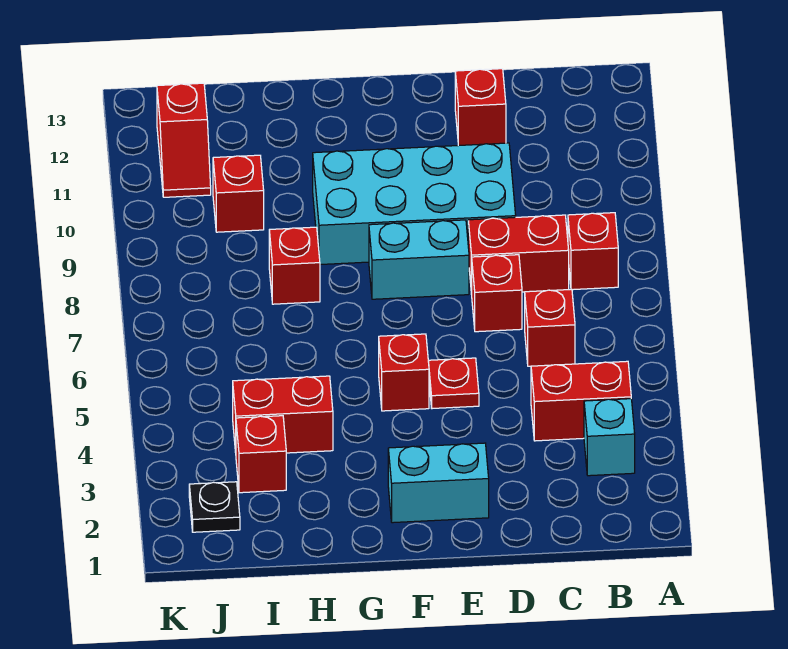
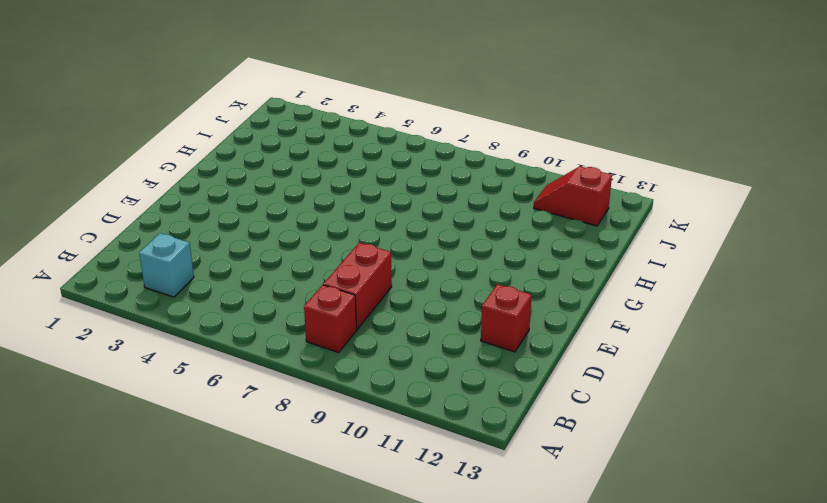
none -> red brick B4:C4 level 1
none -> red brick C6 level 1
none -> red brick D7 level 1

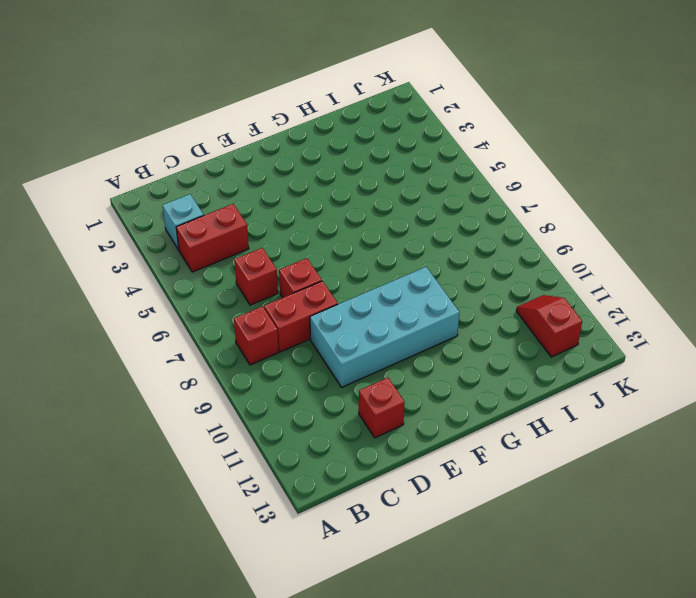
none -> cyan brick E2:F2 level 1
none -> red plate E5 level 1
none -> cyan brick E8:F8 level 1

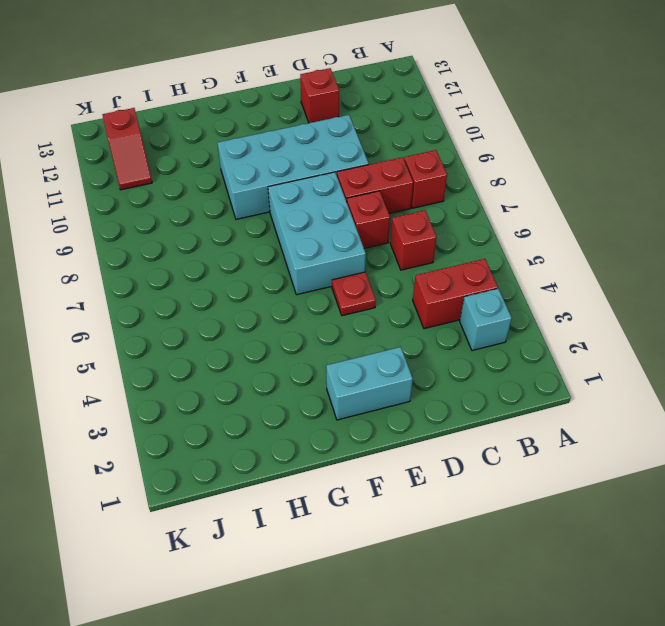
cyan brick E6:F8 level 1 -> cyan brick E8:F8 level 1
none -> red brick F5 level 1
none -> red brick H4:I4 level 1
none -> red brick H8 level 1

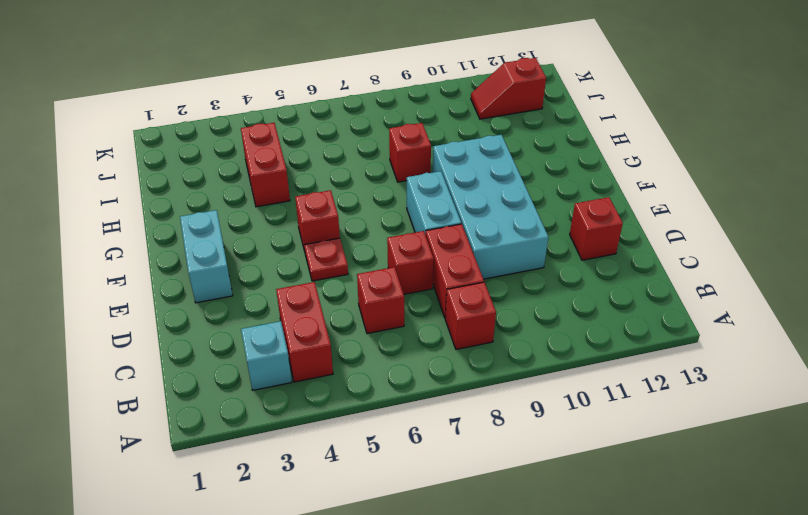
none -> red brick I3 level 1
none -> red brick I10 level 1
none -> black plate J2 level 1

